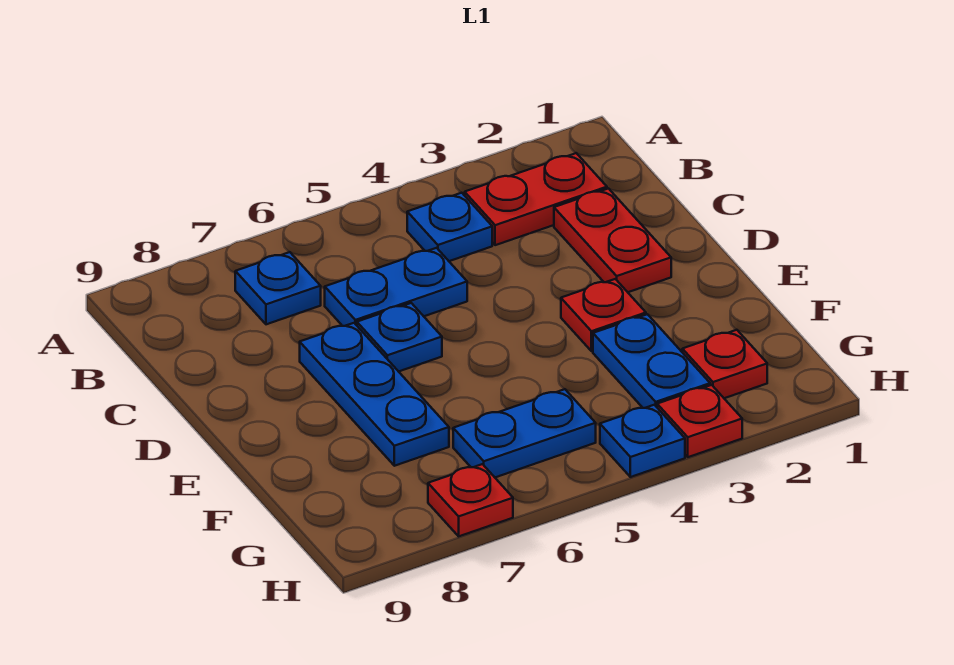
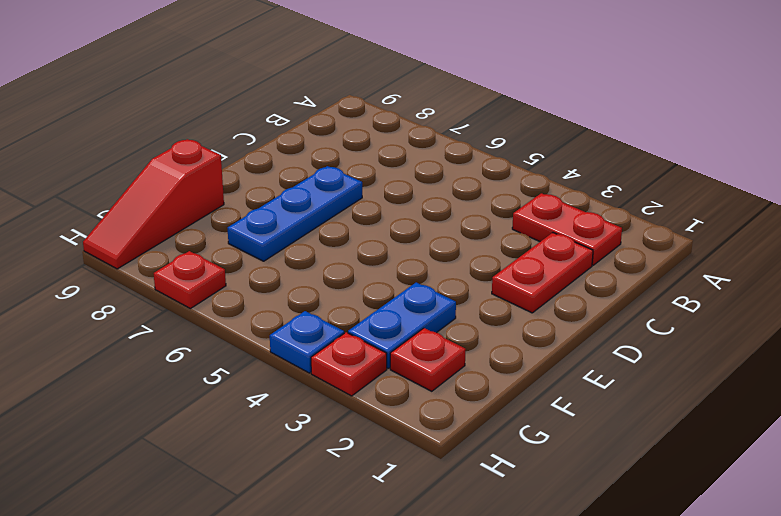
red slope F9:H9 level 1 top F -> none
none -> blue plate B4 level 1
none -> blue plate B7 level 1
none -> blue plate C5:C6 level 1

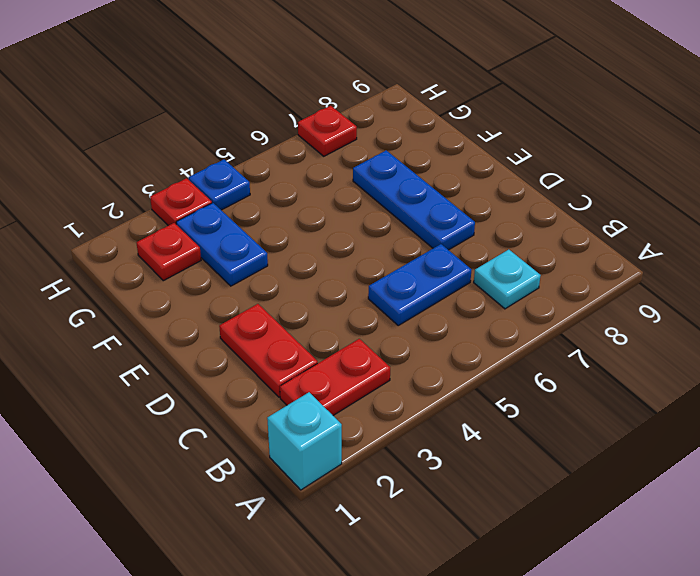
cyan brick A1 level 1 -> none
cyan plate B7 level 1 -> blue plate B7 level 1
none -> blue plate B4 level 1
none -> blue plate D6 level 1
none -> red plate E3 level 1

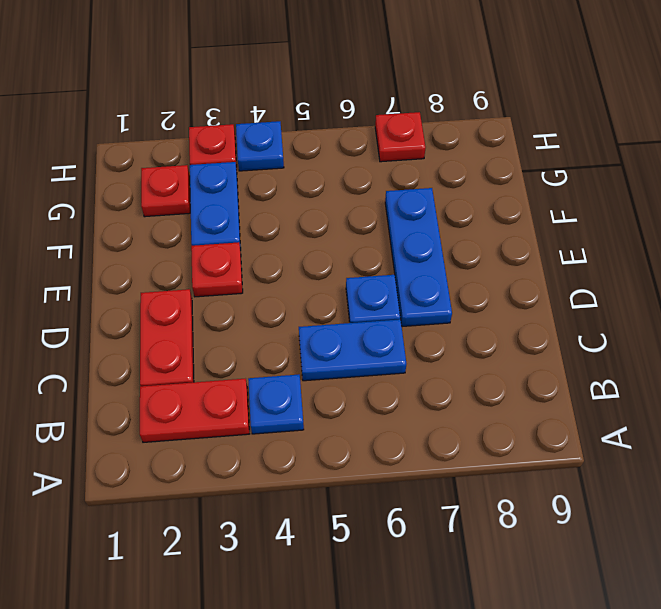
none -> blue plate B7 level 1
none -> blue plate G5:G6 level 1

